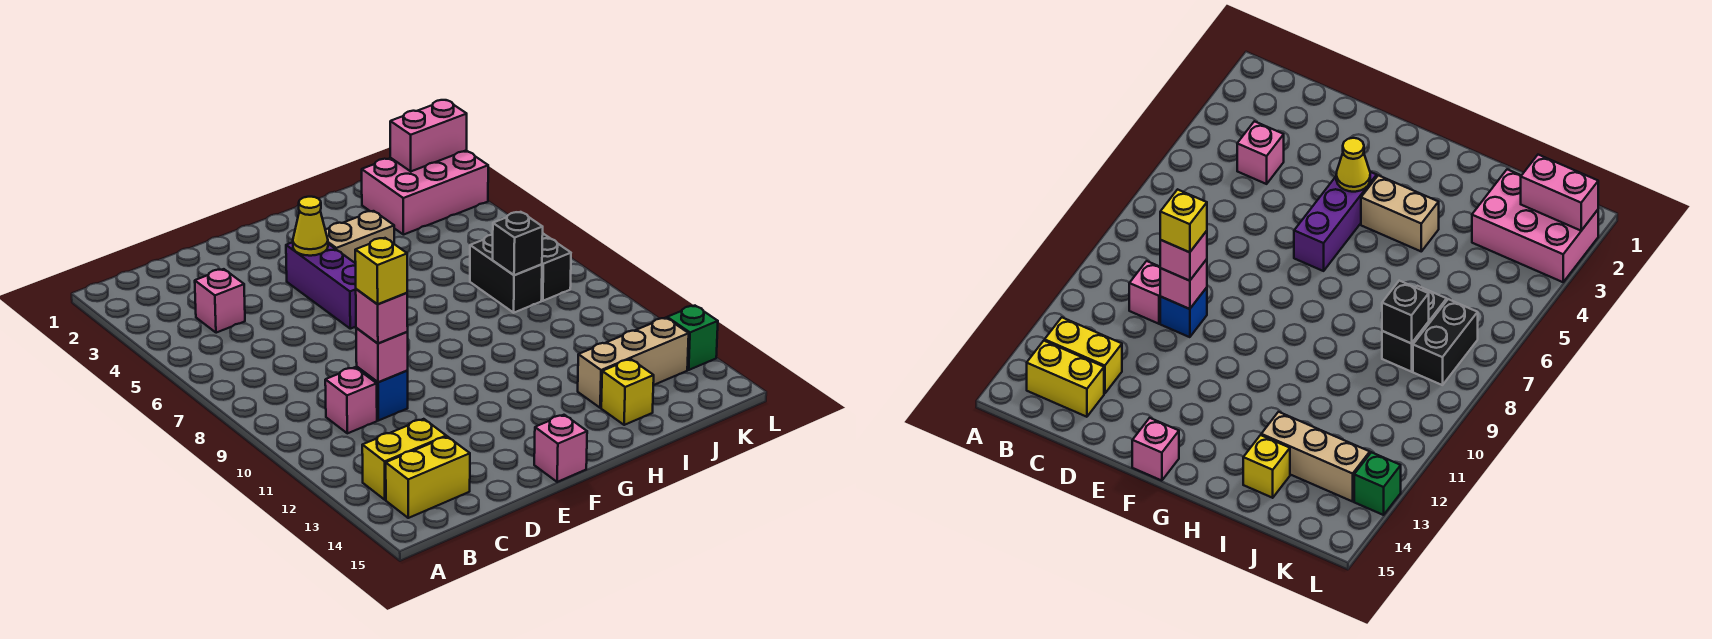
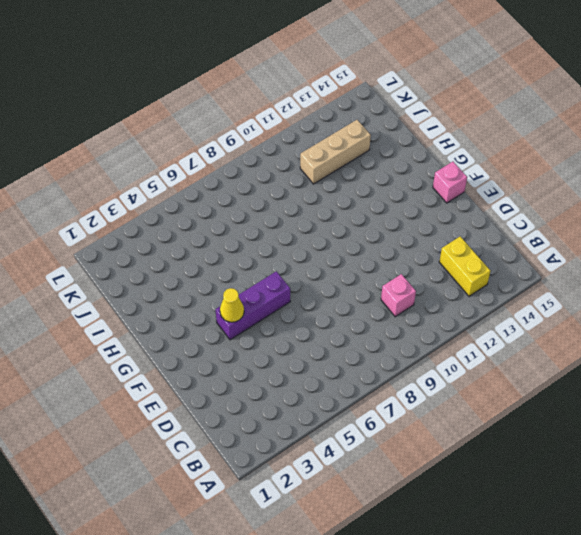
tan brick J11:J13 level 1 -> tan brick I13:K13 level 1
none -> yellow brick B14:C14 level 1
none -> pink brick C4 level 1
none -> blue brick D10 level 1

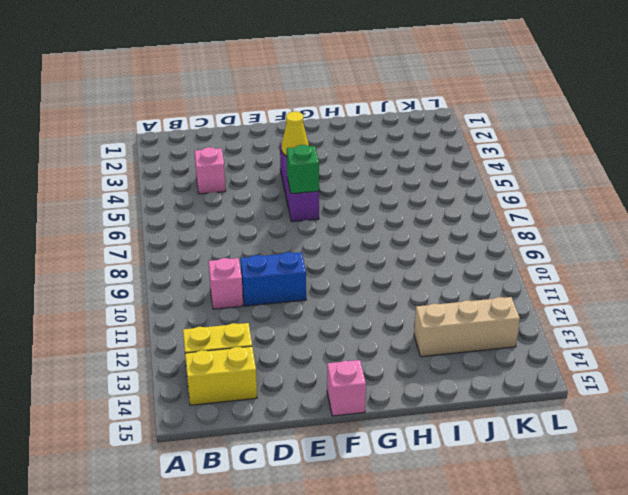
blue brick D10:E10 level 1 -> blue brick D10 level 1
green brick F6 level 2 -> green brick L13 level 1
none -> tan brick G4:H4 level 1
none -> yellow brick I14 level 1
none -> pink brick J2:L3 level 1

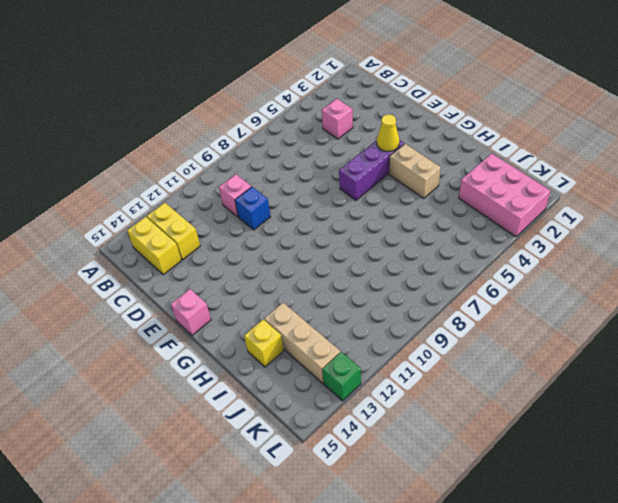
none -> black brick J7:J8 level 1
none -> black brick K7:K8 level 1
none -> pink brick D10 level 2

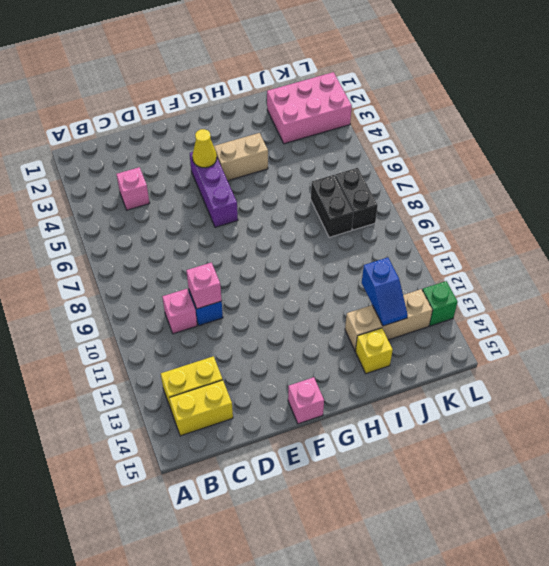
blue slope J12:J13 level 2 top 12 -> none
none -> black brick J8 level 2
none -> pink brick K2:L2 level 2
none -> pink brick D10 level 3

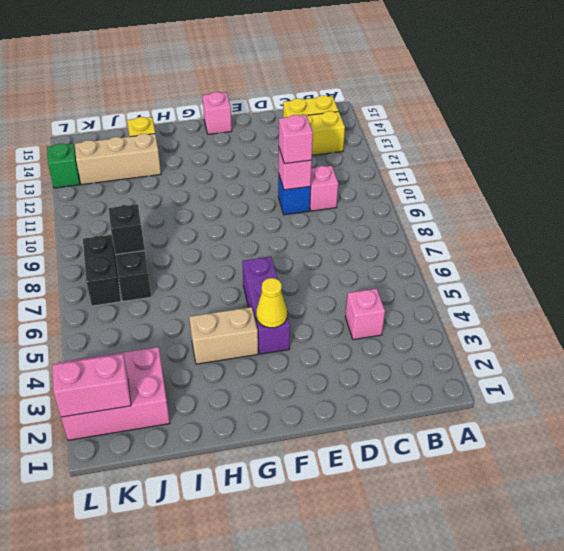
none -> yellow brick D10 level 4

